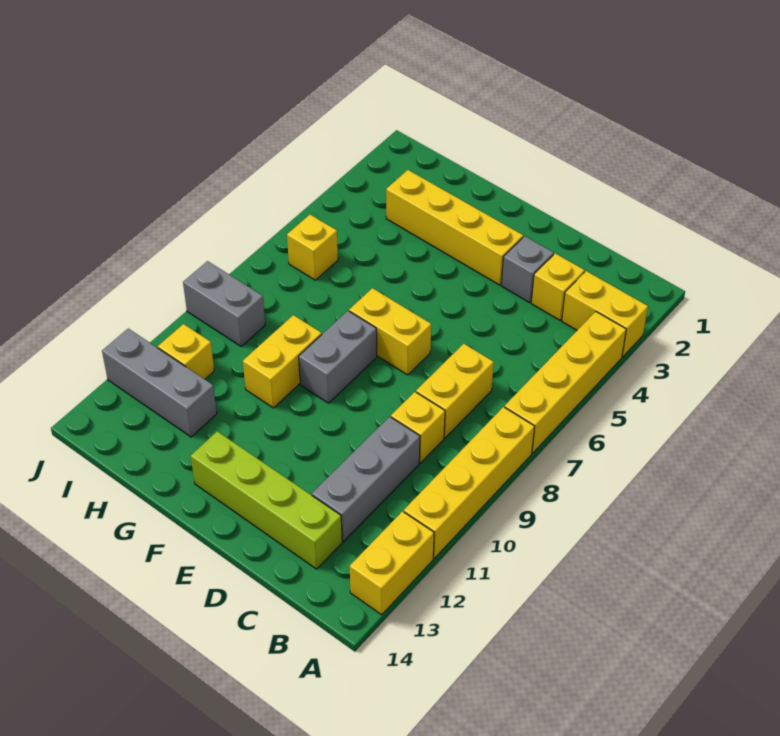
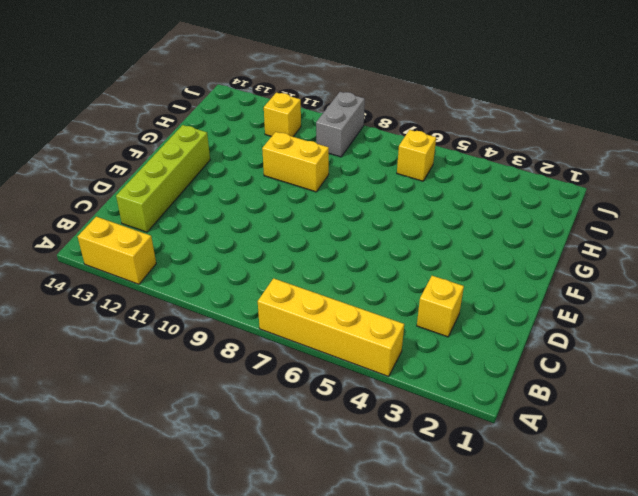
none -> yellow brick A3:B3 level 1
none -> yellow brick A8:A11 level 1
none -> yellow brick C7:C8 level 1

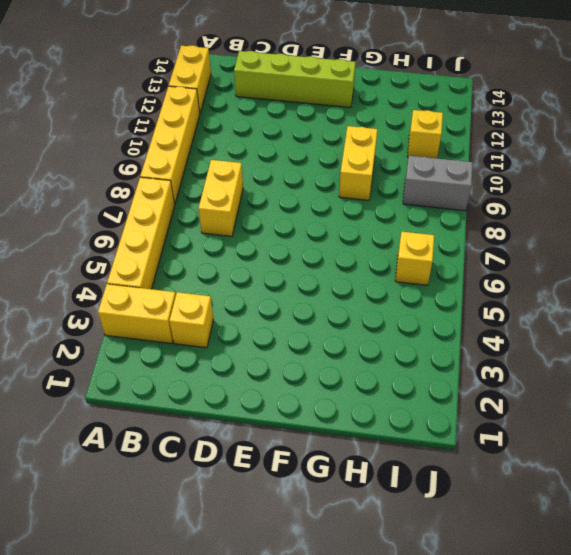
none -> yellow brick C9 level 1
none -> grey brick C10:C12 level 1
none -> grey brick D3 level 1

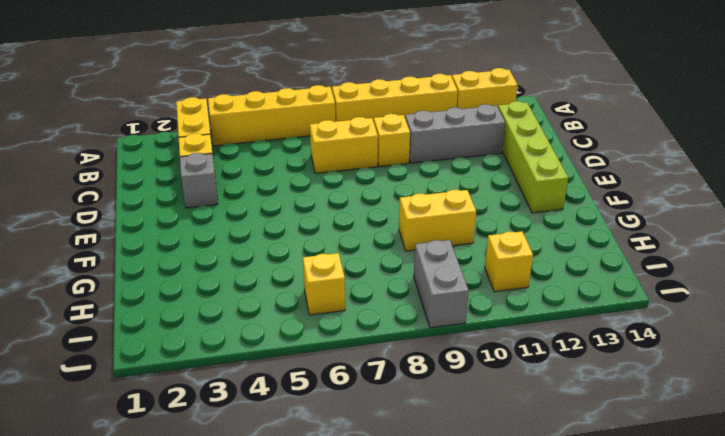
none -> yellow brick E3:H3 level 1
none -> yellow brick E7:F7 level 1
none -> grey brick F8:F9 level 1

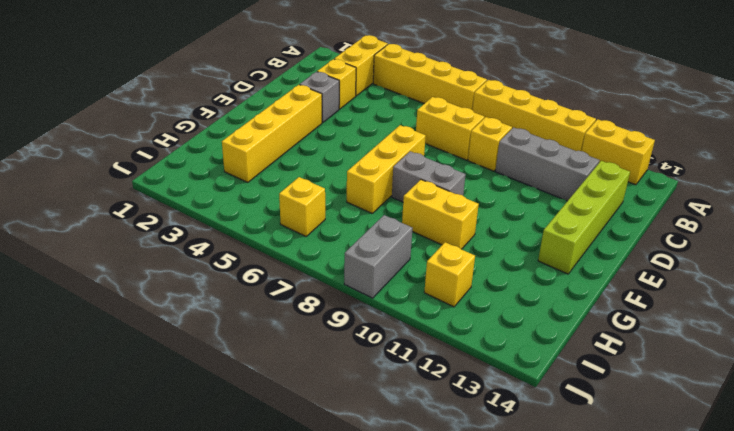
yellow brick E7:G7 level 1 -> yellow brick E7:F7 level 1
none -> grey brick H12:J12 level 1

